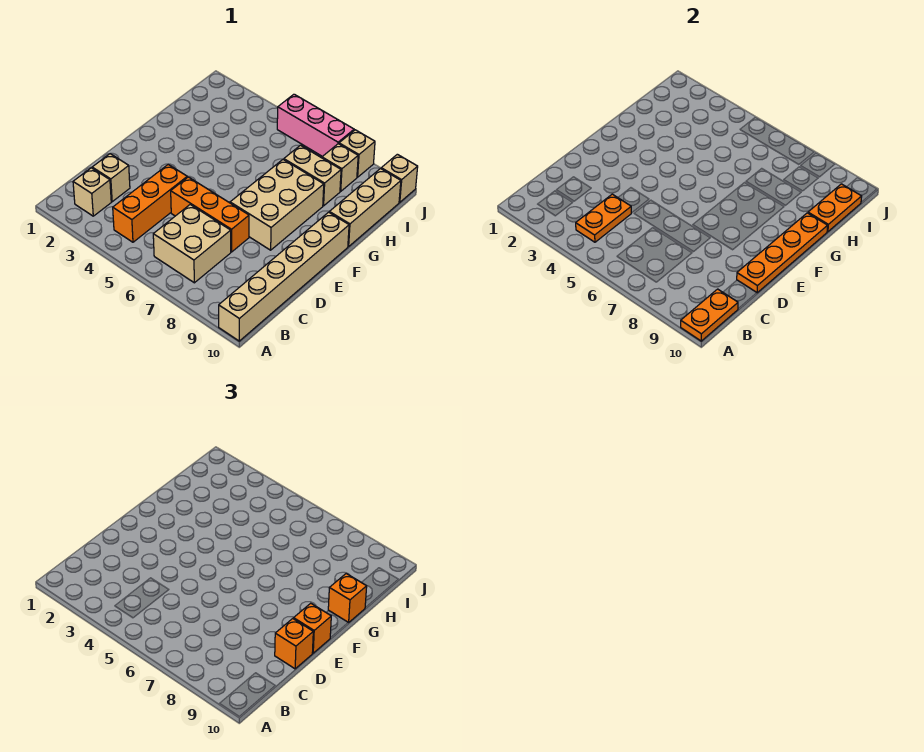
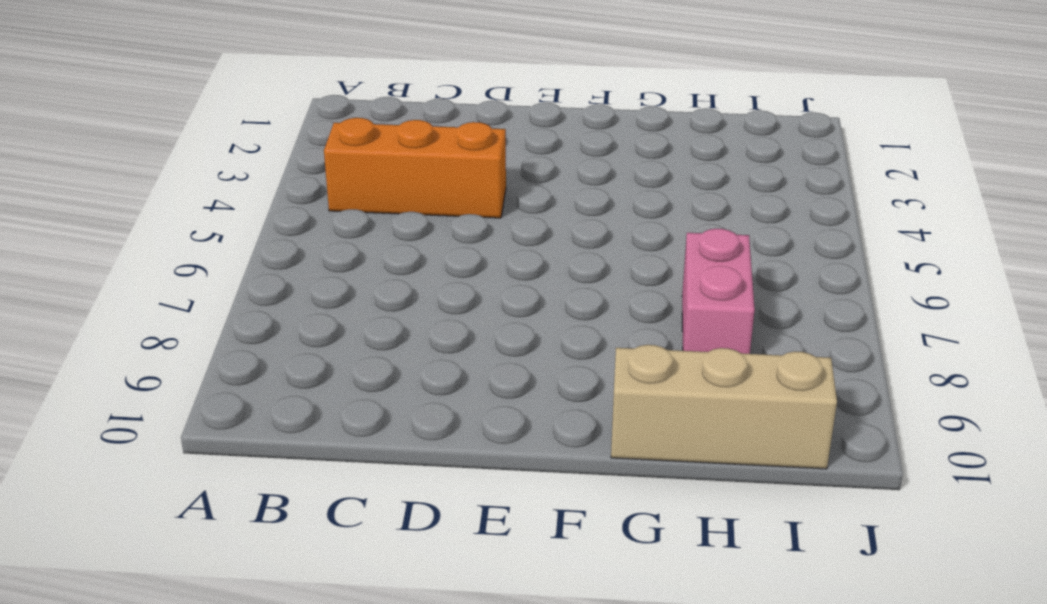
pink brick H7:H8 level 1 -> tan brick H7:H8 level 1
none -> tan brick A10:F10 level 1
none -> tan brick B2 level 1
none -> tan brick B6:C7 level 1

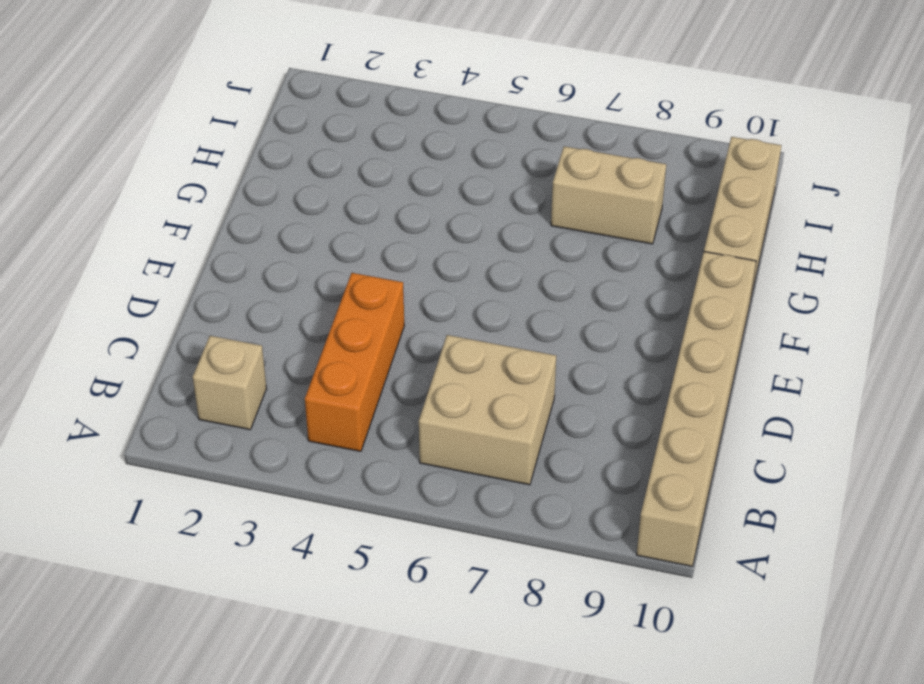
none -> tan brick C2 level 1
none -> orange brick D5:D7 level 1
none -> tan brick E7:G8 level 1

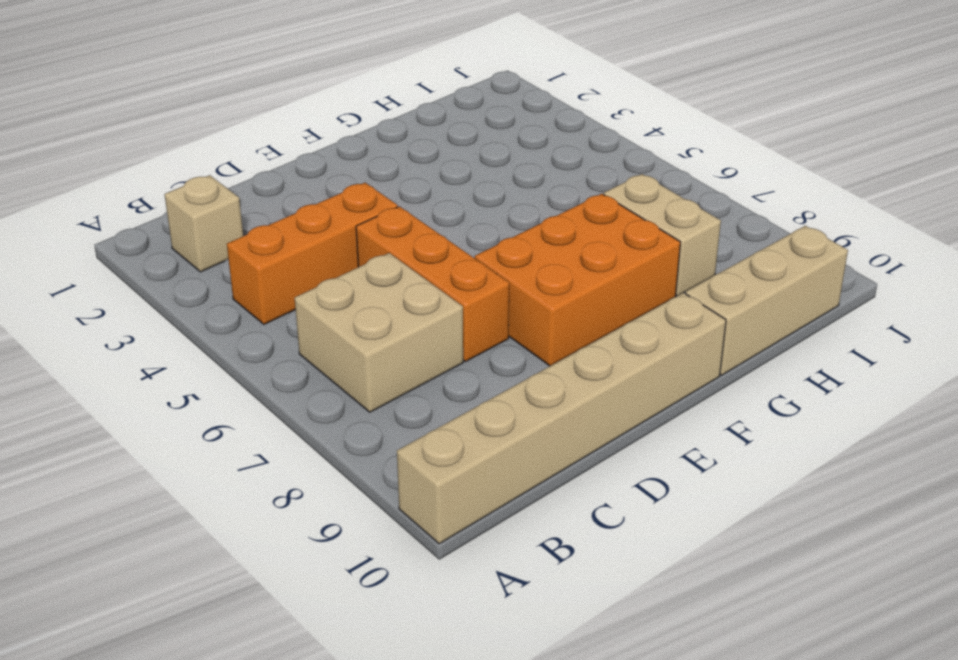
orange brick E7:G8 level 1 -> tan brick E7:G8 level 1
none -> tan brick C2 level 1
none -> tan brick I8 level 1
none -> pink brick J5:J7 level 1

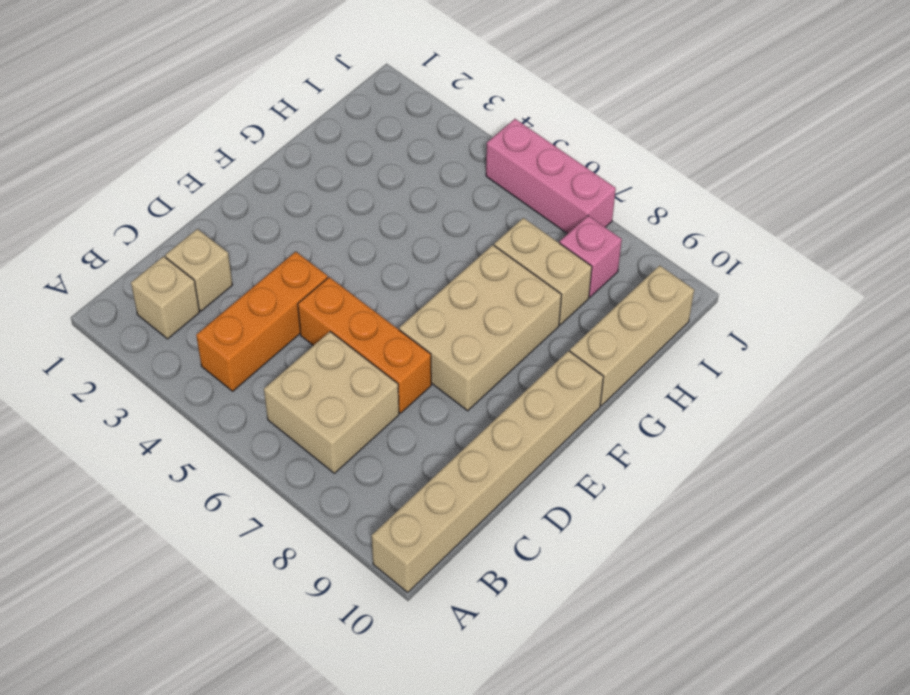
pink brick I8 level 1 -> tan brick I8 level 1
none -> tan brick J8 level 1
none -> tan brick J10 level 1
none -> orange plate A10:B10 level 2

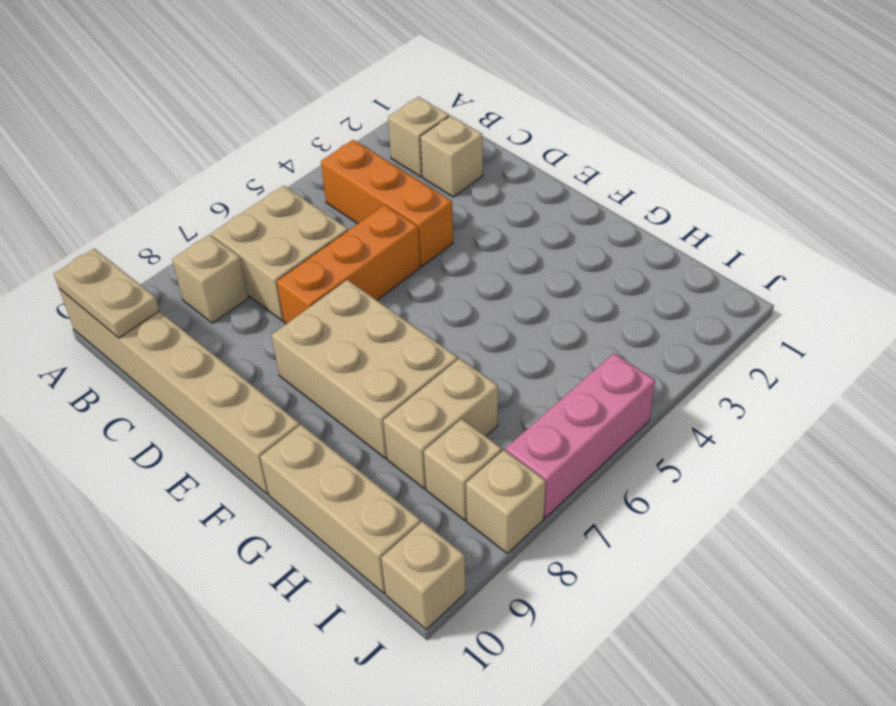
tan plate A10:B10 level 2 -> orange plate A10:B10 level 2
tan brick B8 level 1 -> none
none -> orange plate B4:C4 level 2
none -> orange plate D10:G10 level 2
none -> orange plate H10:I10 level 2

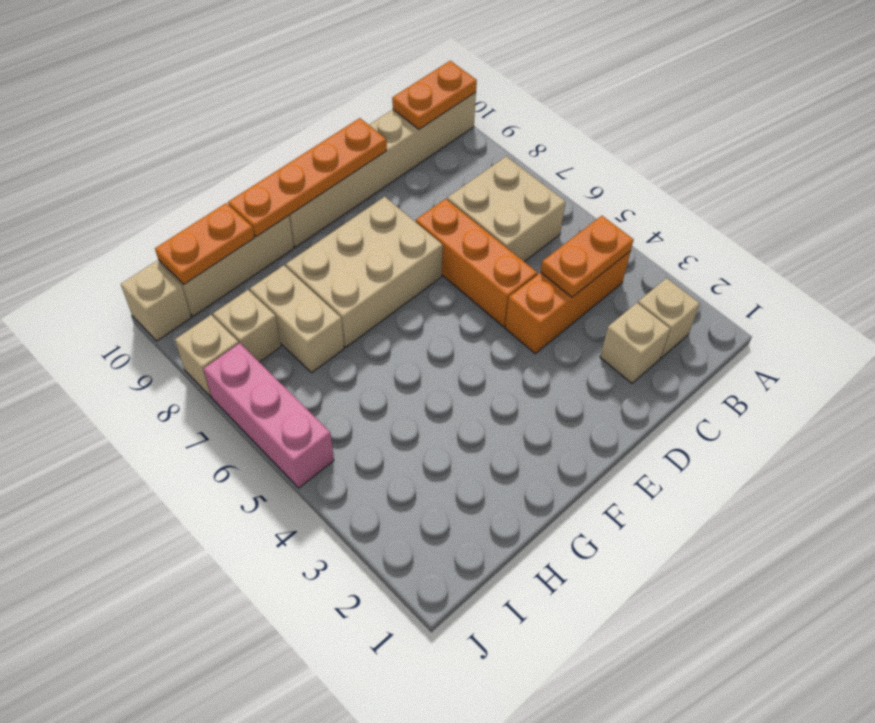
none -> orange brick D10 level 3
none -> orange brick E10 level 3
none -> orange brick G10 level 3

